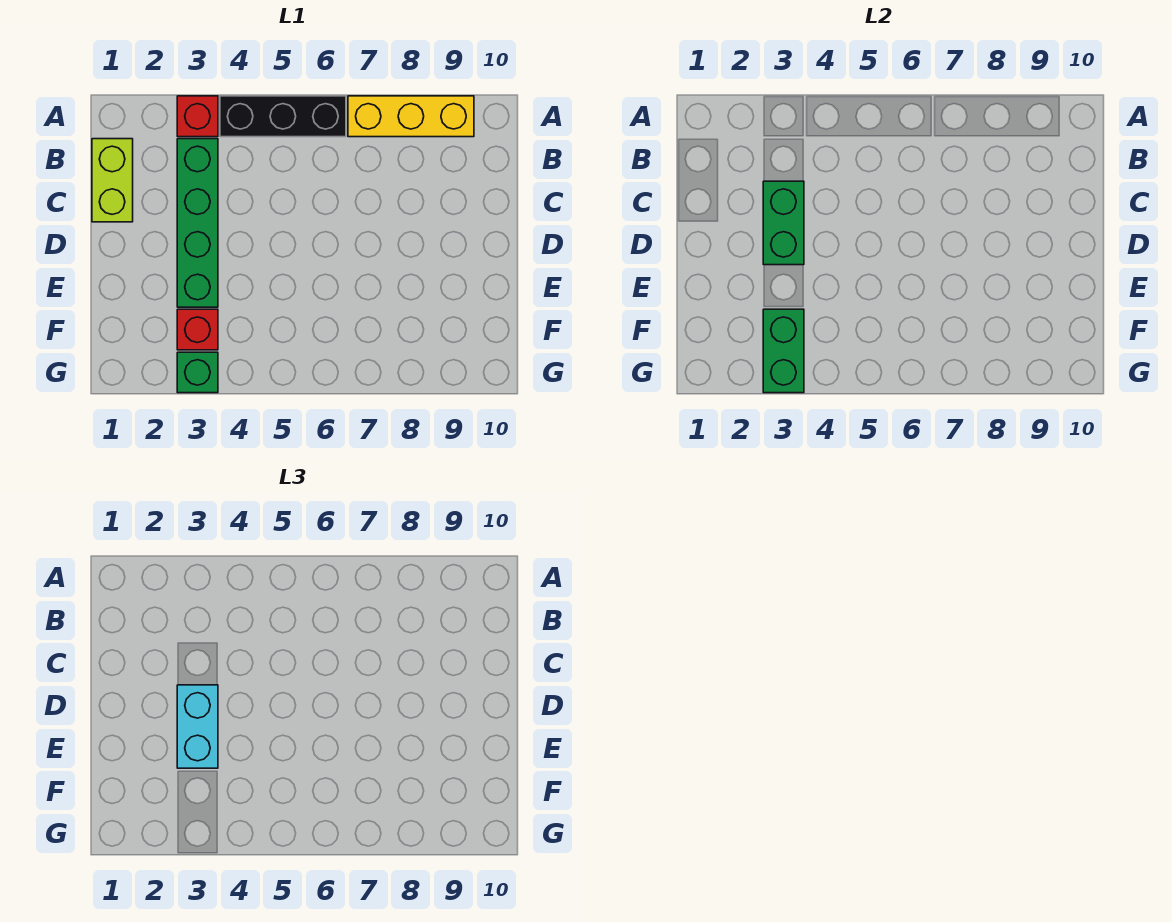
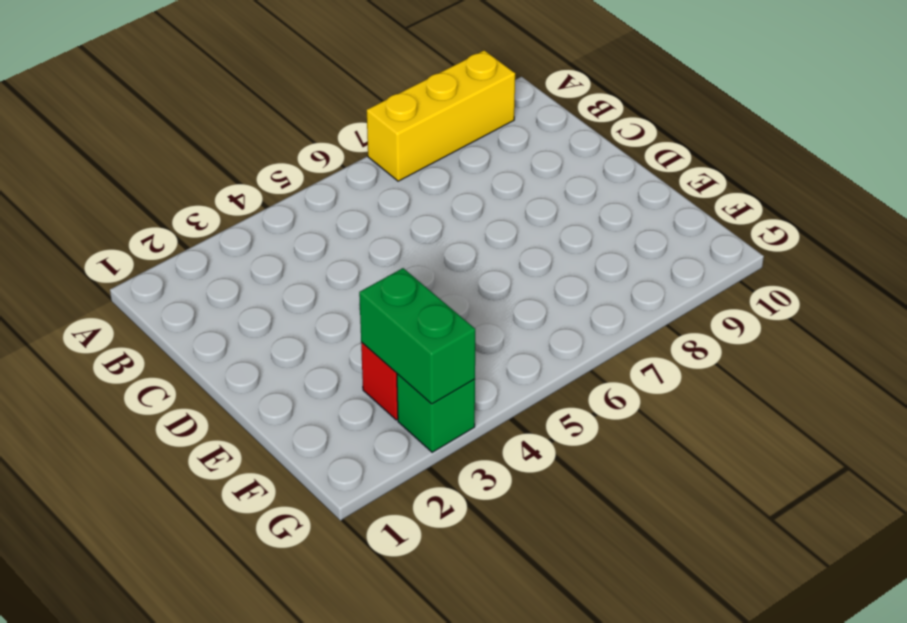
none -> red brick A3 level 1
none -> black brick A4:A6 level 1

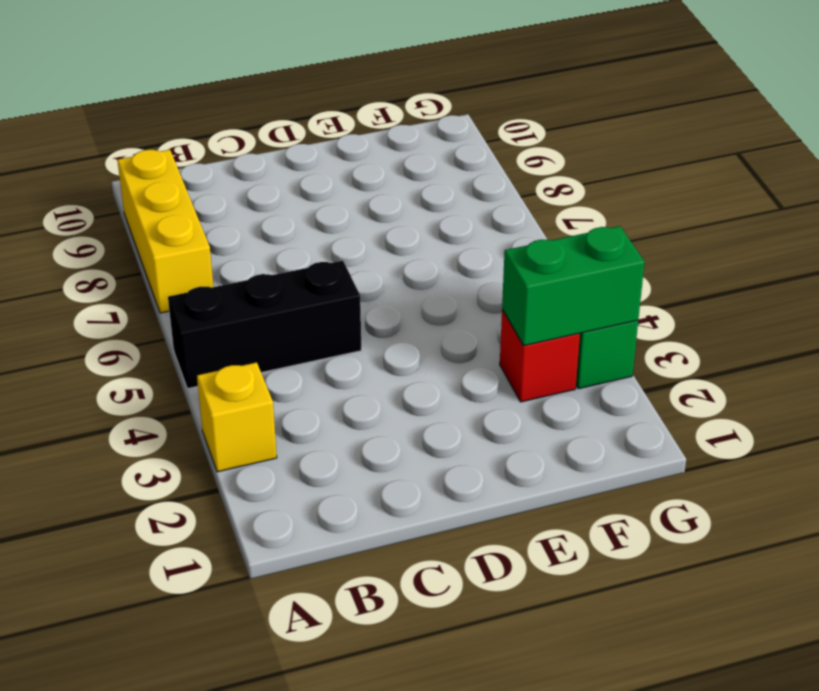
yellow brick A3 level 1 -> red brick A3 level 1
black brick A5:C5 level 1 -> black brick A4:A6 level 1
none -> lime brick B1:C1 level 1
none -> green brick B3:E3 level 1

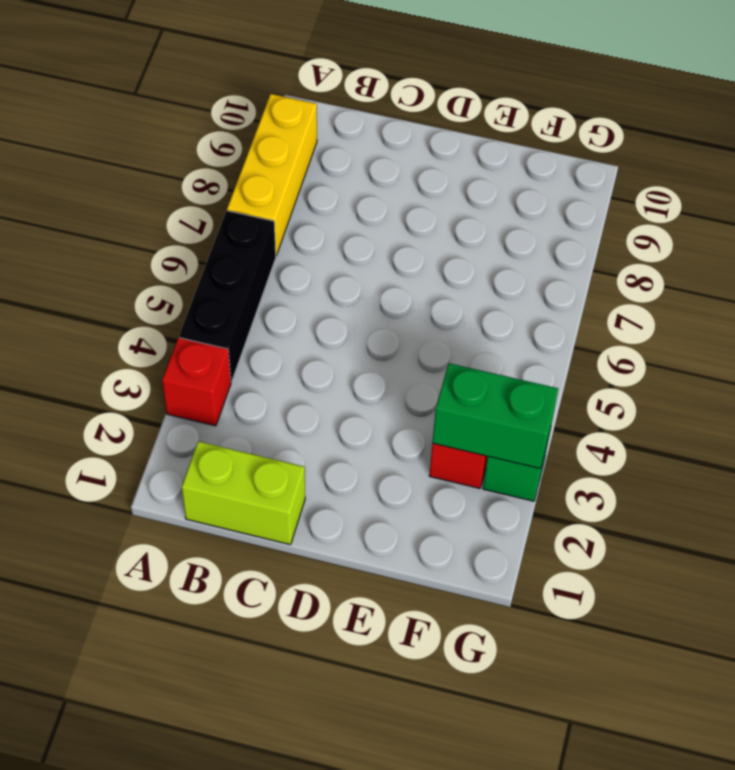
none -> green brick B3:E3 level 1
none -> green brick C3:D3 level 2

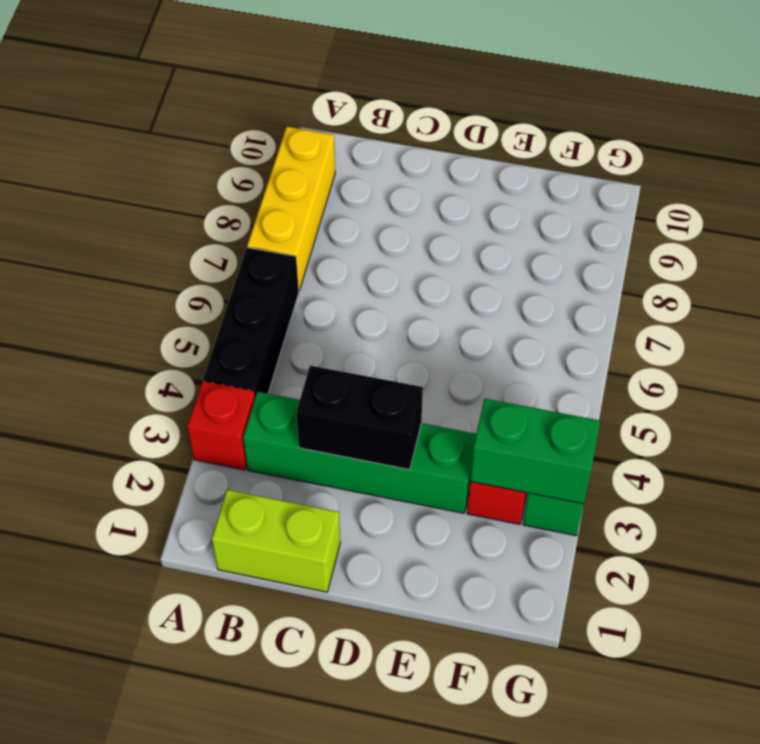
black brick C3:D3 level 2 -> green brick C3:D3 level 2
none -> cyan brick D3:E3 level 3

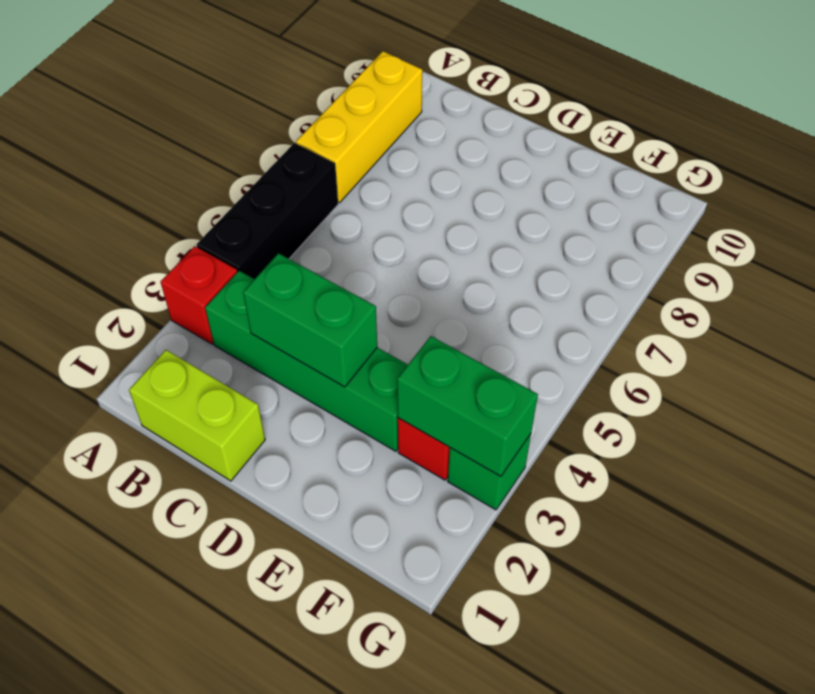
none -> cyan brick D3:E3 level 3

